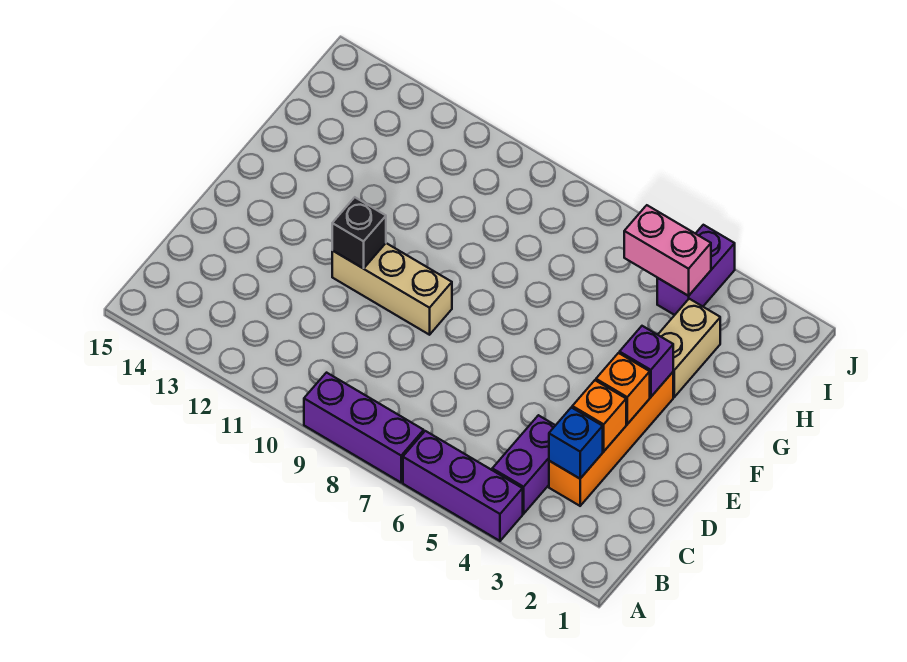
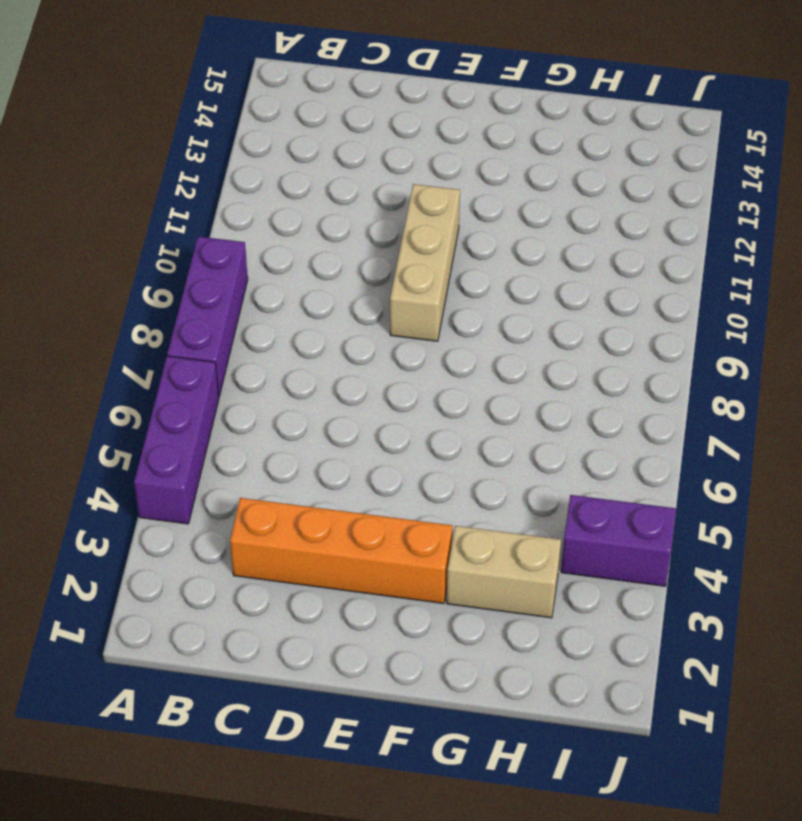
none -> purple brick B4:C4 level 1
none -> blue brick C3 level 2
none -> orange brick D3 level 2

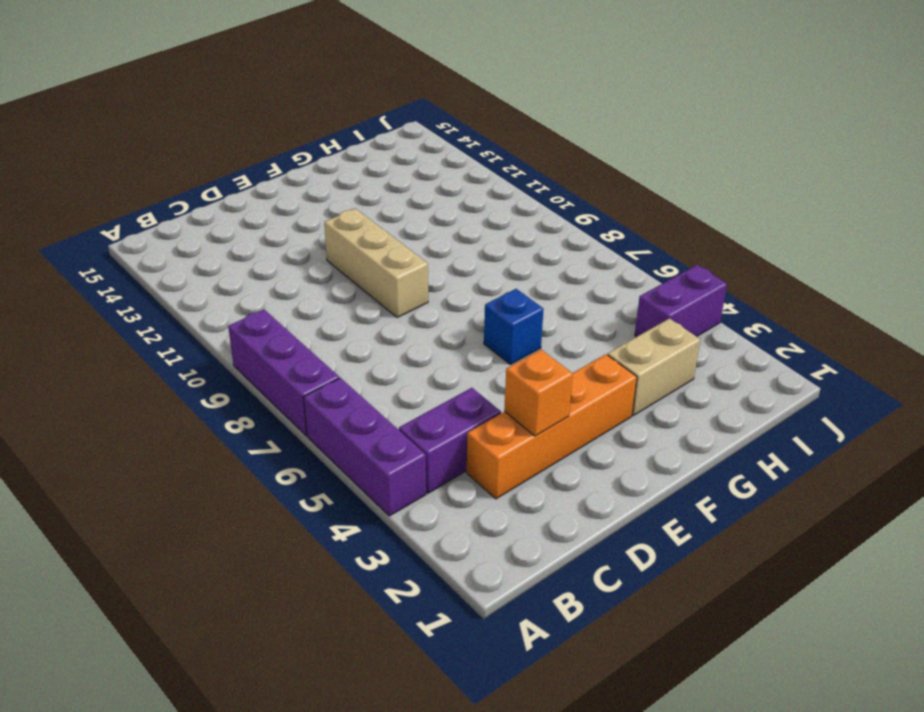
blue brick F6 level 1 -> blue brick C3 level 2
none -> orange brick E3 level 2
none -> black brick E11 level 2
none -> purple brick F3 level 2

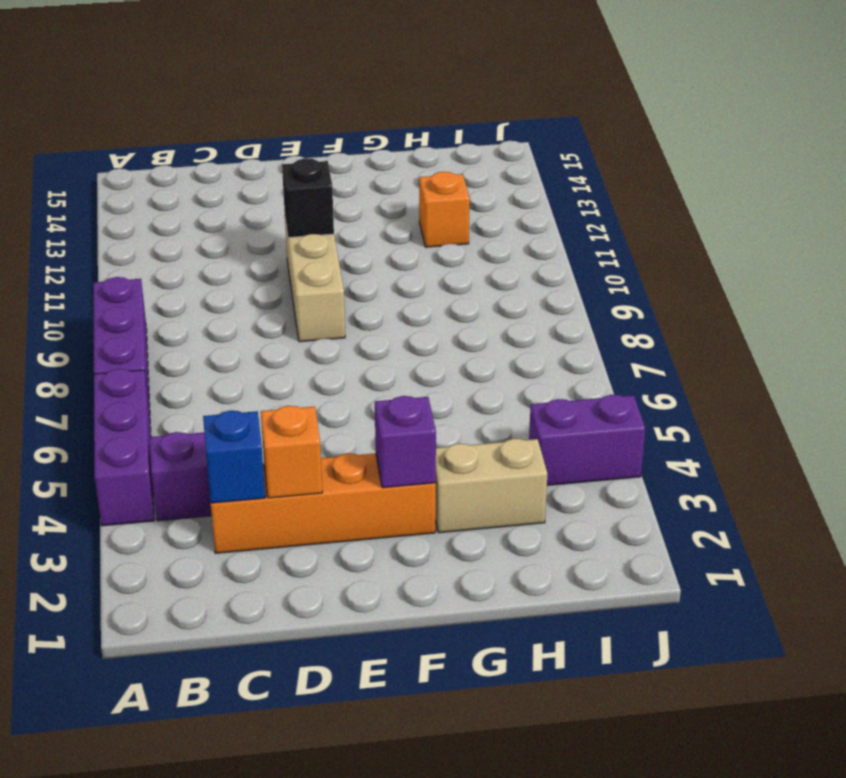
orange brick H12 level 1 -> orange brick E3 level 2
none -> pink brick I4:I5 level 2

